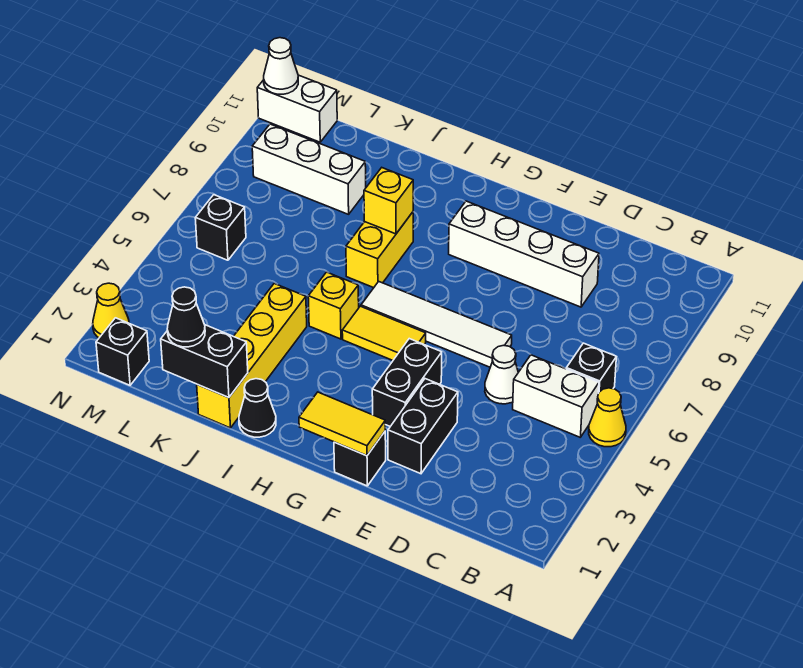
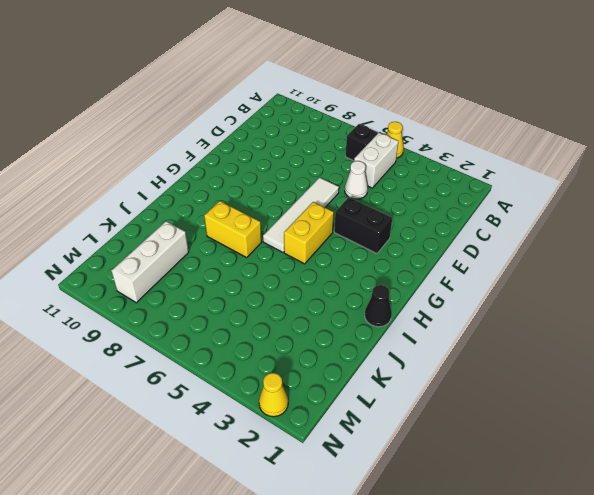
yellow brick G5:H5 level 1 -> yellow tile G5:H5 level 1
none -> white brick D9:G9 level 1
none -> black brick E2:E3 level 1
none -> black brick F1 level 1

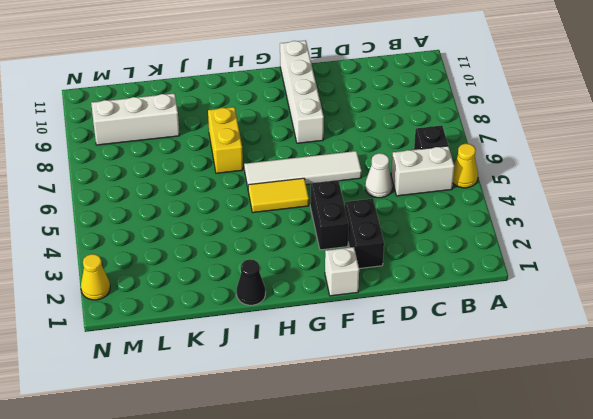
white brick F1 level 1 -> black brick F1 level 1
white brick F8:F11 level 1 -> white brick D9:G9 level 1
none -> yellow brick I5 level 1
none -> yellow brick J1:J4 level 1
none -> black brick M1 level 1

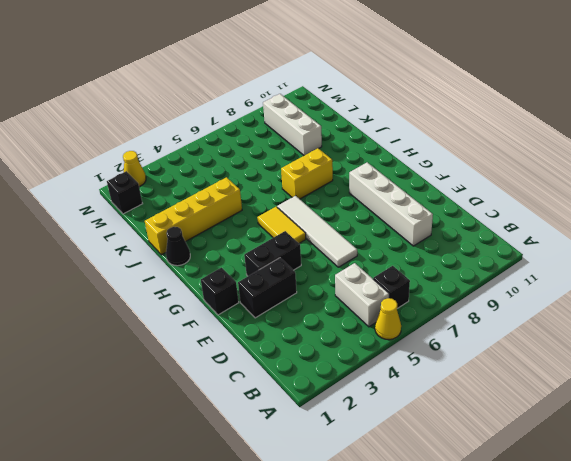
none -> white cone D5 level 1
none -> yellow brick I5 level 1
none -> black brick M6 level 1

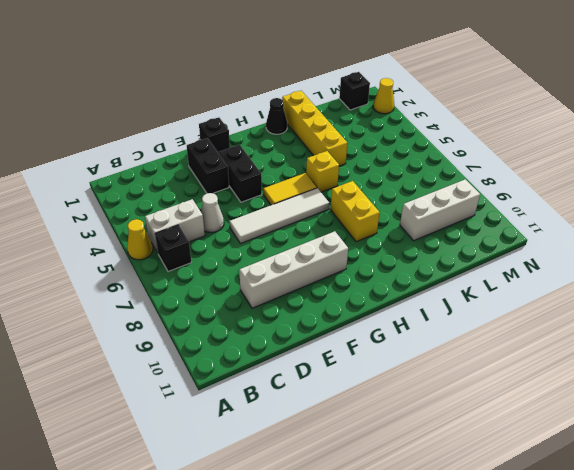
none -> black brick M6 level 1
none -> white brick M11:N11 level 1
none -> yellow tile F1:G1 level 2

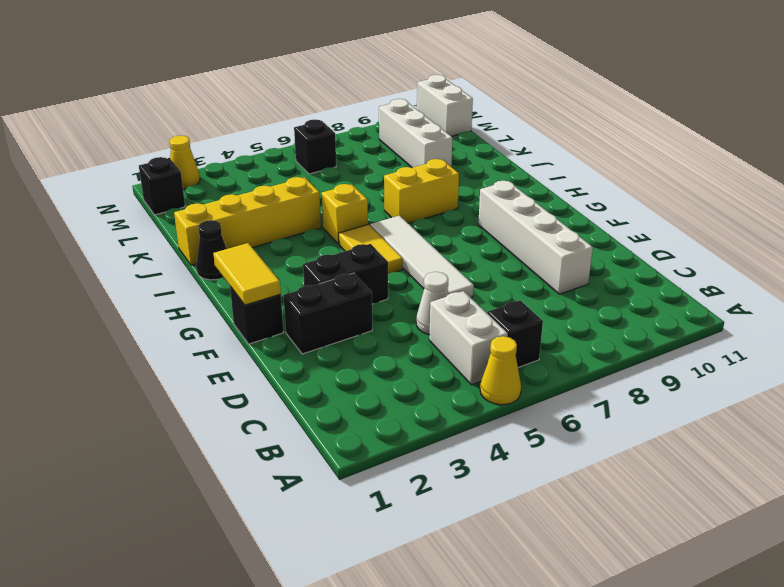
none -> yellow brick I8 level 2
none -> black brick J1:K1 level 2
none -> white cone N11 level 2

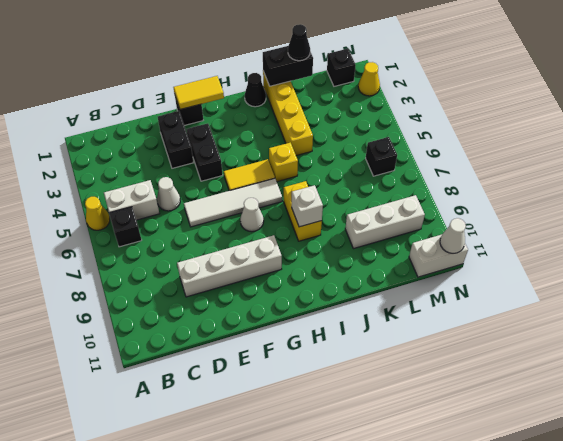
white cone G7 level 1 -> none
white brick I8 level 2 -> yellow brick I8 level 2

